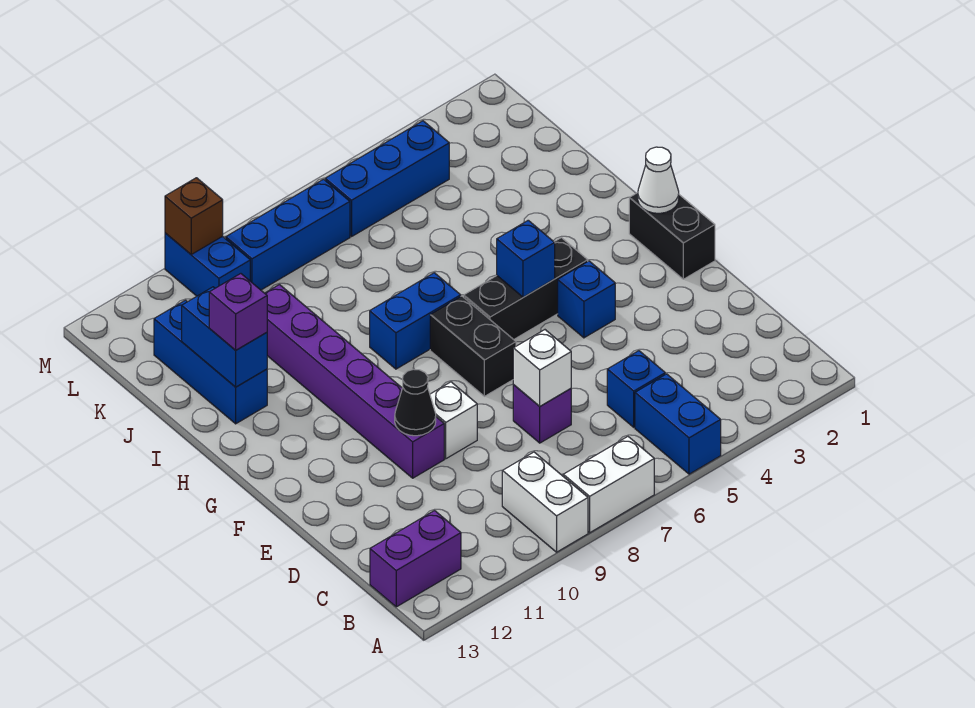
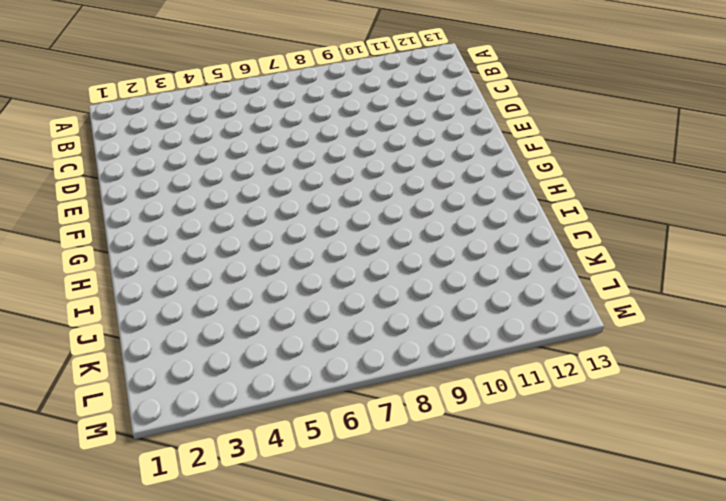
none -> blue brick A5:B5 level 1
none -> white brick A7:A8 level 1
none -> white brick A9:B9 level 1

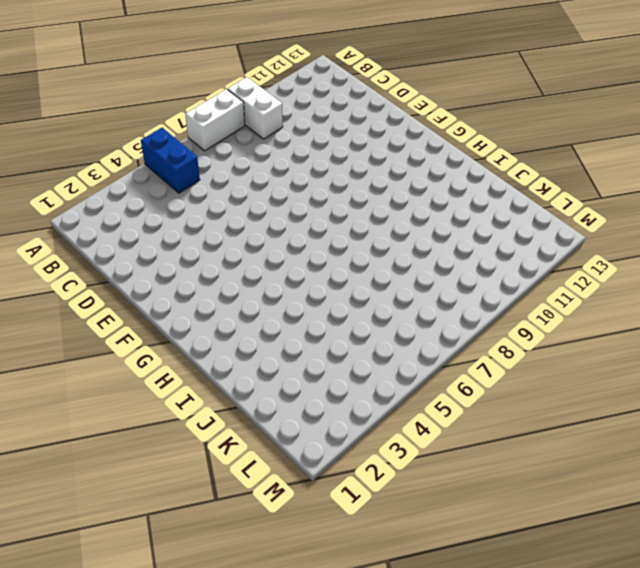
none -> purple brick B12:B13 level 1
none -> blue brick C5 level 1
none -> purple brick D7 level 1

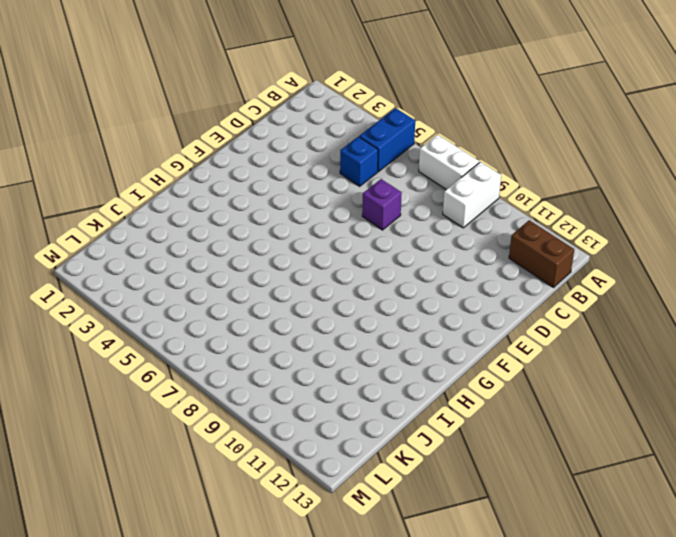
brown brick B12:B13 level 1 -> purple brick B12:B13 level 1
none -> white brick E9 level 1
none -> purple brick E10:J10 level 1
none -> black brick F1:G1 level 1

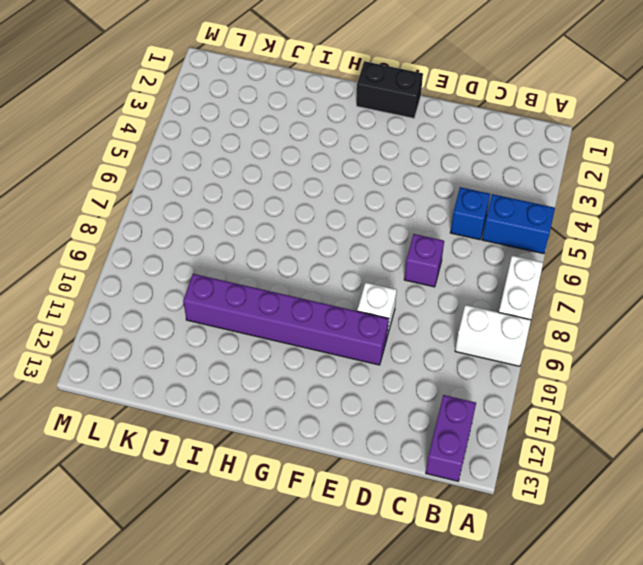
none -> blue brick F4 level 1
none -> black brick F7:G7 level 1
none -> black brick G4:G6 level 1

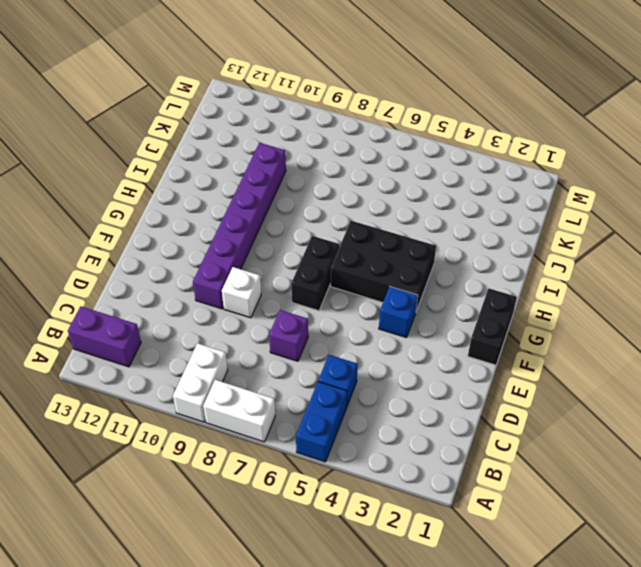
black brick G4:H6 level 1 -> black brick G4:G6 level 1
none -> blue brick H7:H8 level 1
none -> blue brick I12:K12 level 1
none -> blue brick L4:L6 level 1

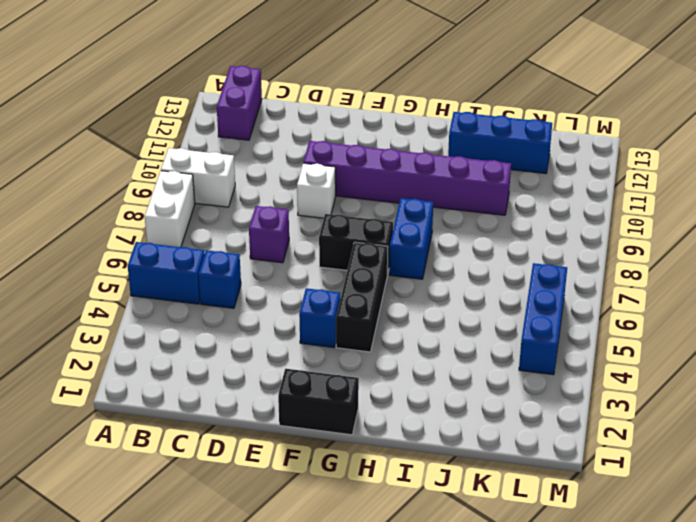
none -> blue brick L7:L9 level 1
none -> blue brick L10:M10 level 1
none -> white brick D7 level 2

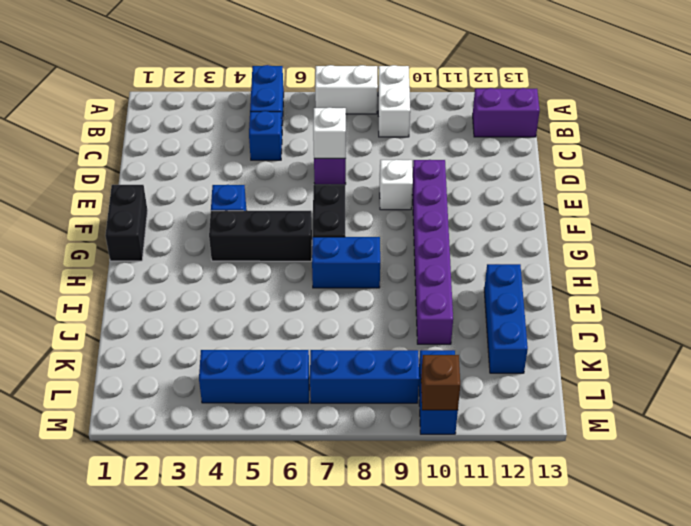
none -> black cone E10 level 2
none -> white cone G1 level 2
none -> blue brick G5 level 2

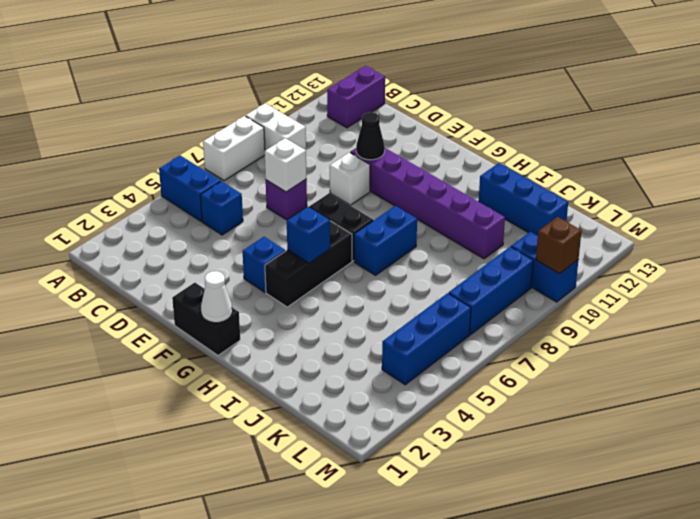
none -> blue brick I12:J12 level 2
none -> purple brick I12 level 3

